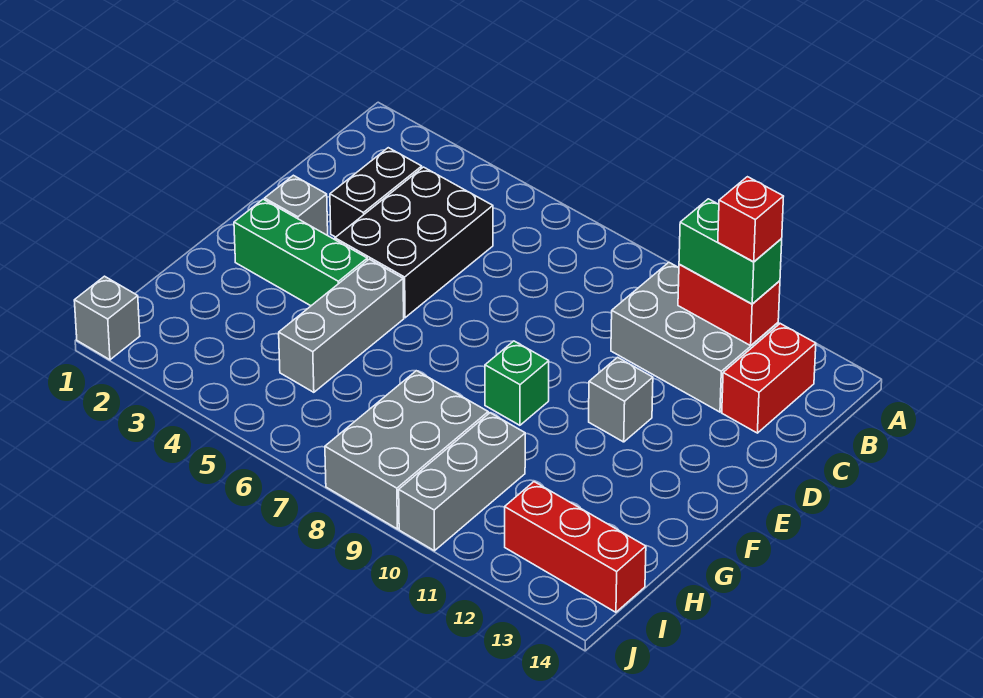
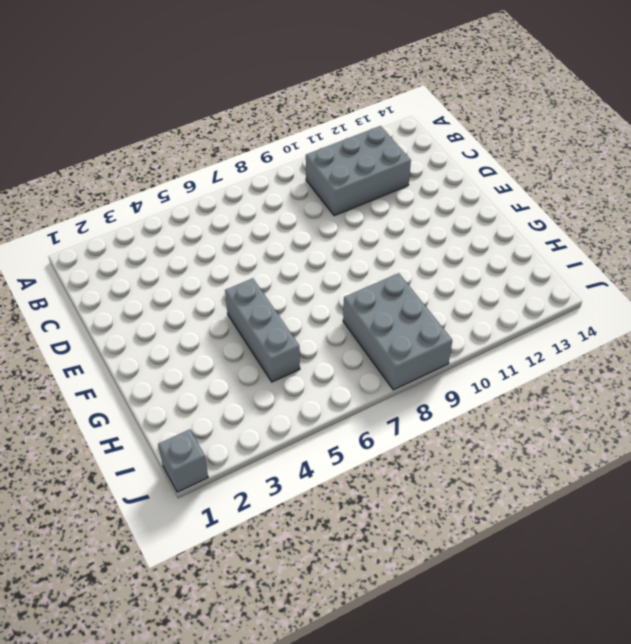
none -> red brick B13:C13 level 1
none -> black brick C3:D3 level 1
none -> black brick C4:E5 level 1

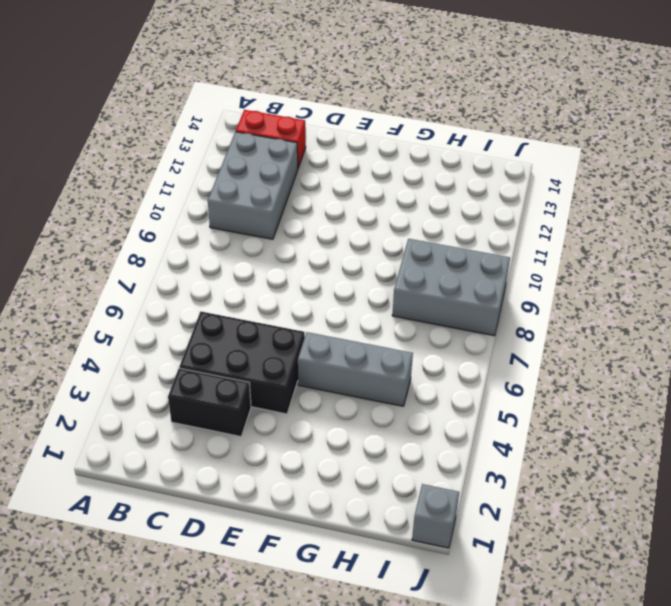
none -> grey brick E2 level 1
none -> grey brick E11 level 1
none -> green brick F2:F4 level 1

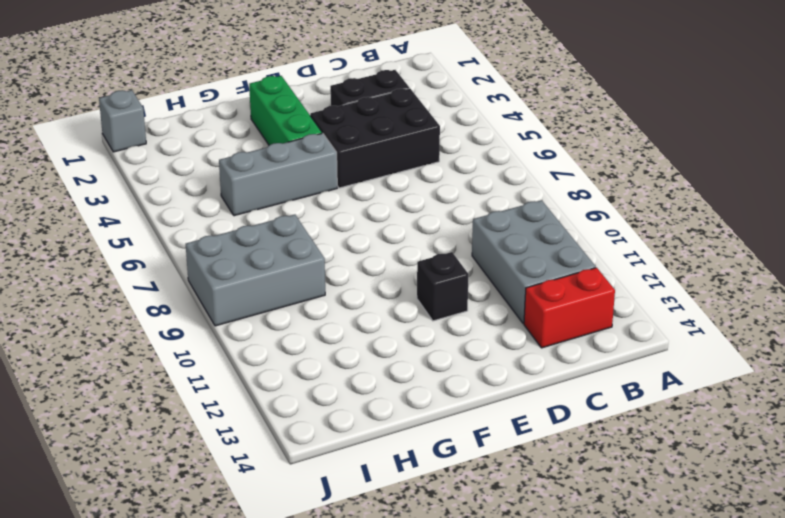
black brick E11 level 1 -> grey brick E11 level 1
none -> grey brick E2 level 1
none -> green brick F9 level 1
none -> grey brick H10:J10 level 1

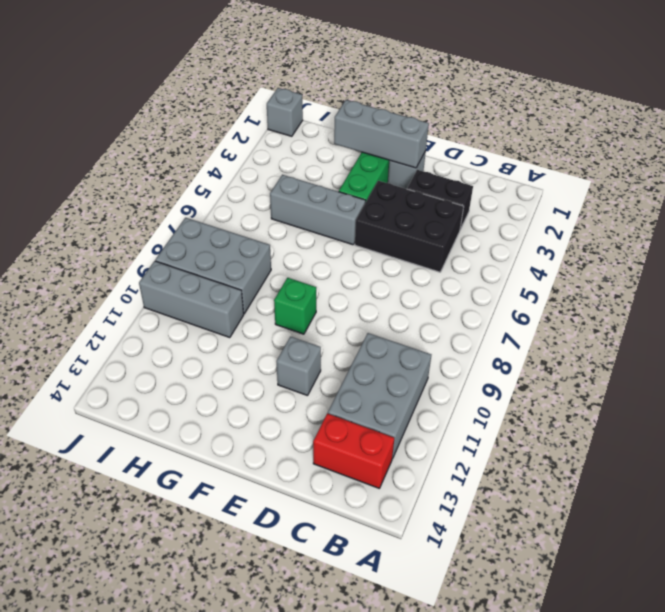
grey brick E2:G2 level 2 -> none
none -> red brick I12:I14 level 1
none -> red brick B11:B12 level 2
none -> green brick B11:B12 level 3

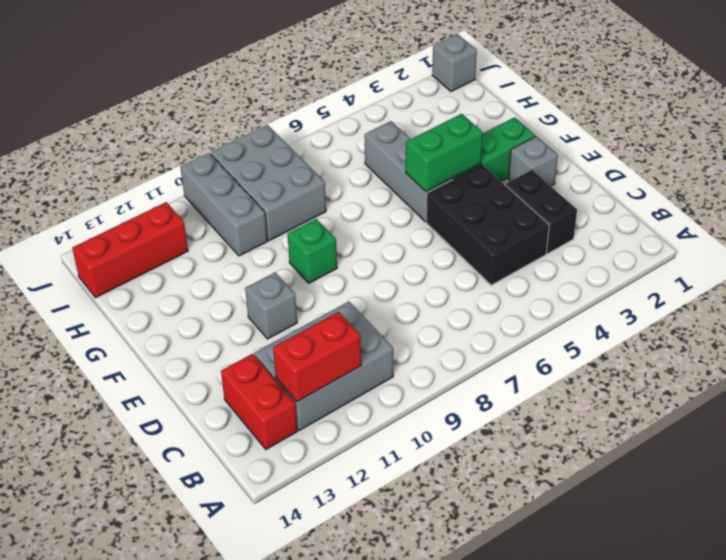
green brick F4:F5 level 2 -> green brick B11:B12 level 3
none -> red brick B12 level 4

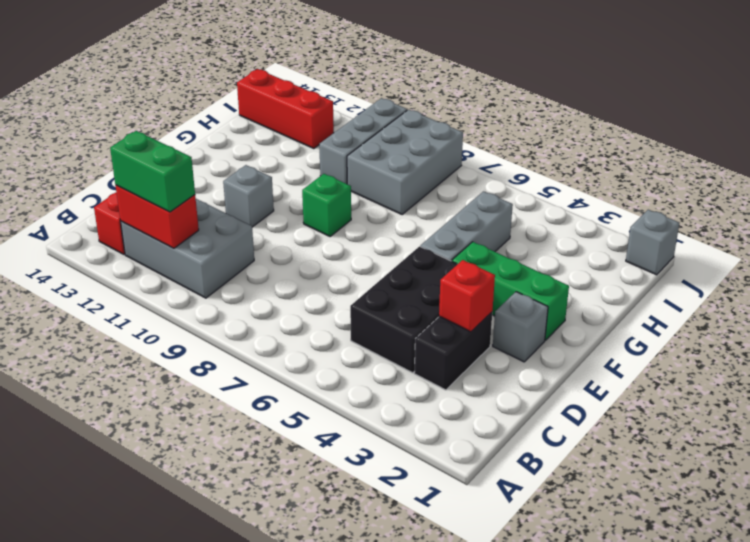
red brick D3 level 2 -> red brick B12 level 4

